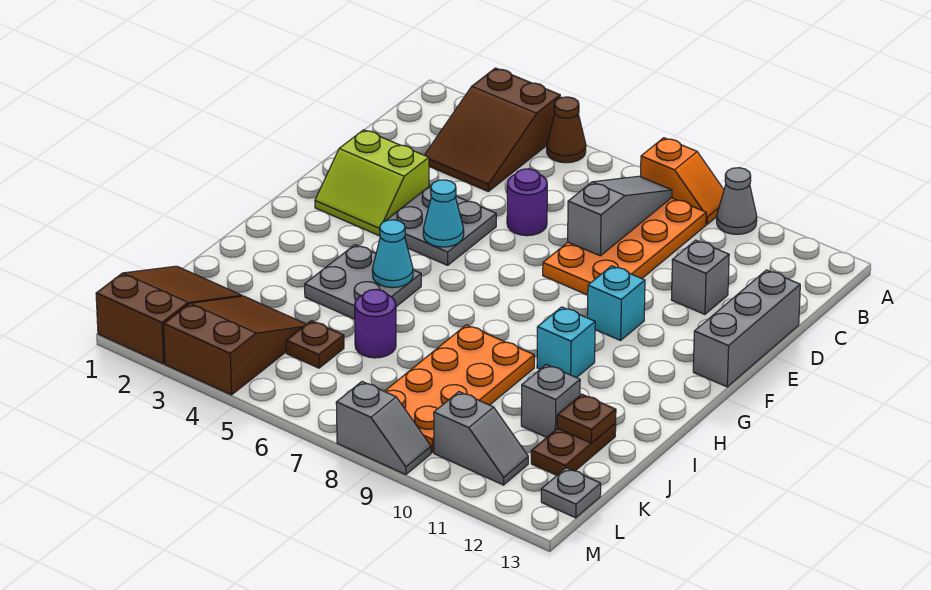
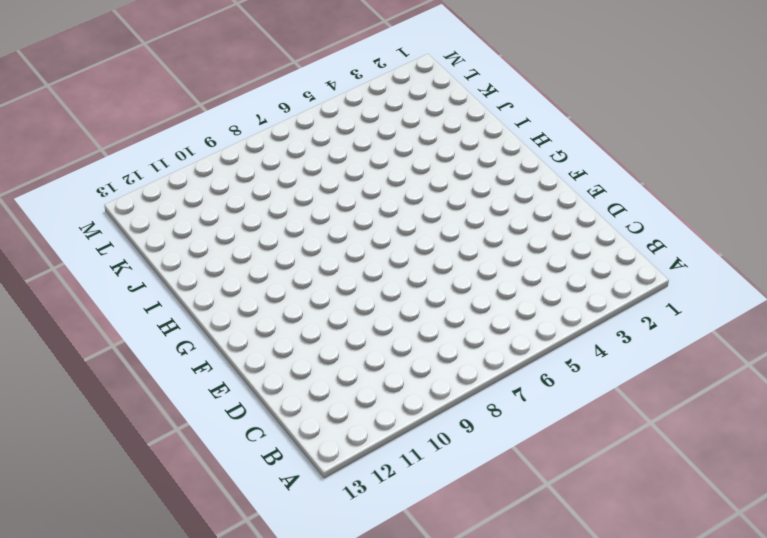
none -> brown slope A3:C4 level 1 top A
none -> brown cone A5 level 1
none -> orange slope A8:A9 level 1 top 8

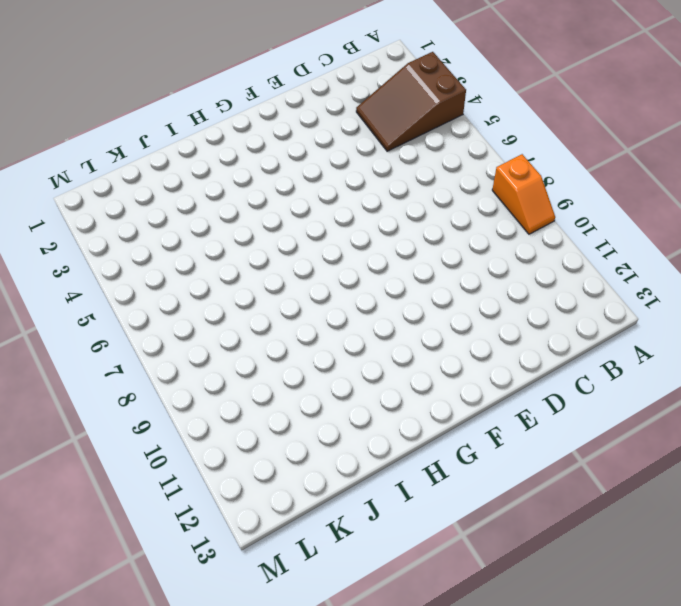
none -> brown cone A5 level 1
none -> grey cone A10 level 1
none -> orange plate B8:E9 level 1

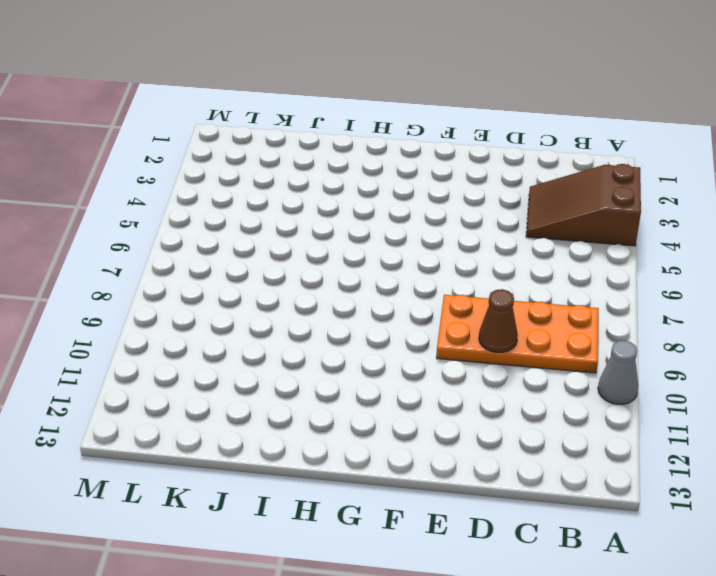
brown cone D9 level 2 -> brown cone A5 level 1
none -> orange slope A8:A9 level 1 top 8
none -> purple round brick D6 level 1
none -> grey brick D11 level 1

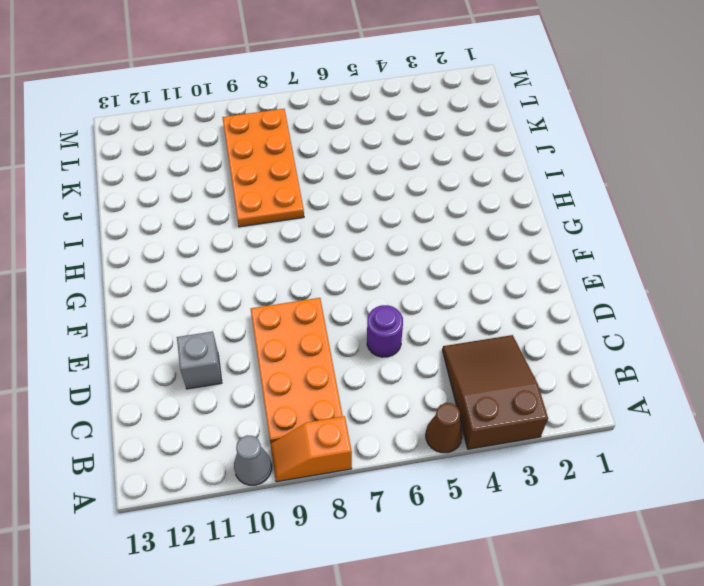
none -> grey brick D13:F13 level 1
none -> lime slope E2:F3 level 1 top E
none -> grey plate E4:F5 level 1

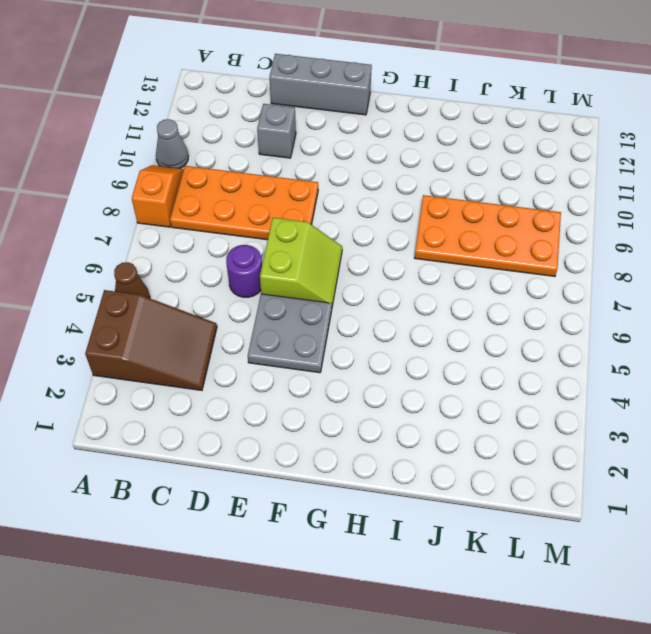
lime slope E6:F7 level 1 top E -> lime slope E2:F3 level 1 top E
none -> cyan brick F10 level 1
none -> grey plate H4:I5 level 1
none -> cyan brick H10 level 1

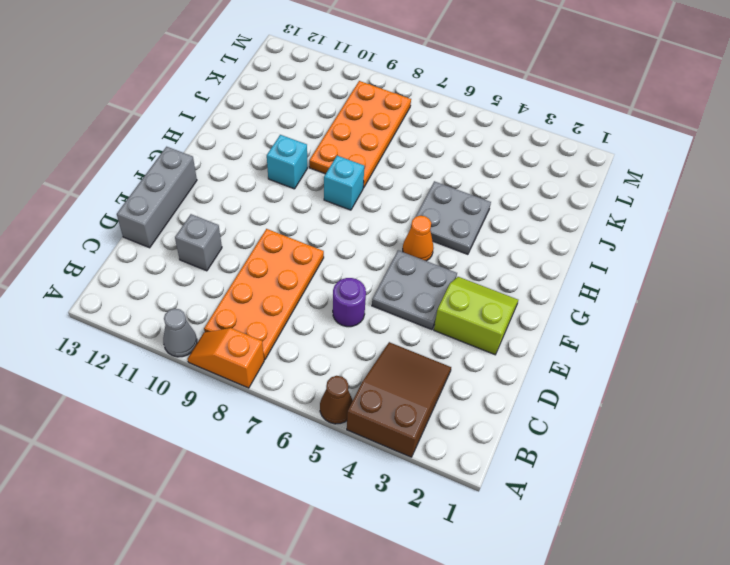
orange cone G5 level 1 -> none
cyan brick H8 level 1 -> cyan brick F10 level 1
none -> purple round brick J6 level 1
none -> grey brick J11 level 1
none -> brown plate J12:K12 level 1

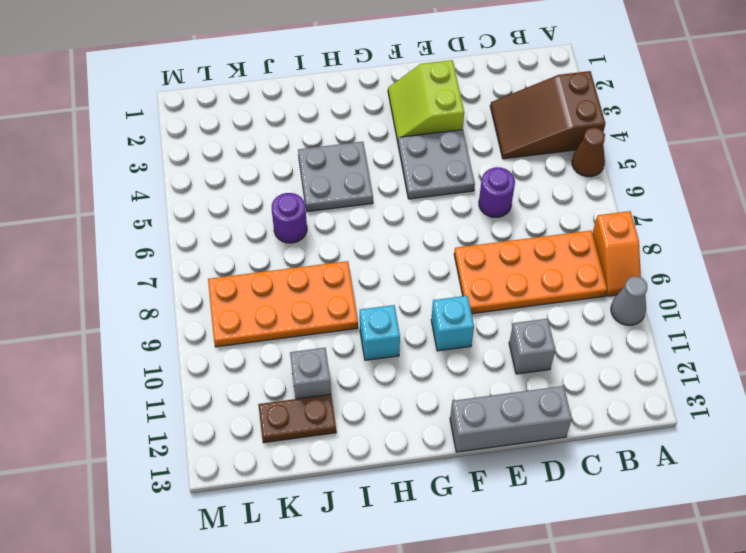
none -> brown slope K1:M2 level 1 top M
none -> brown slope K3:M4 level 1 top M
none -> brown plate K5 level 1

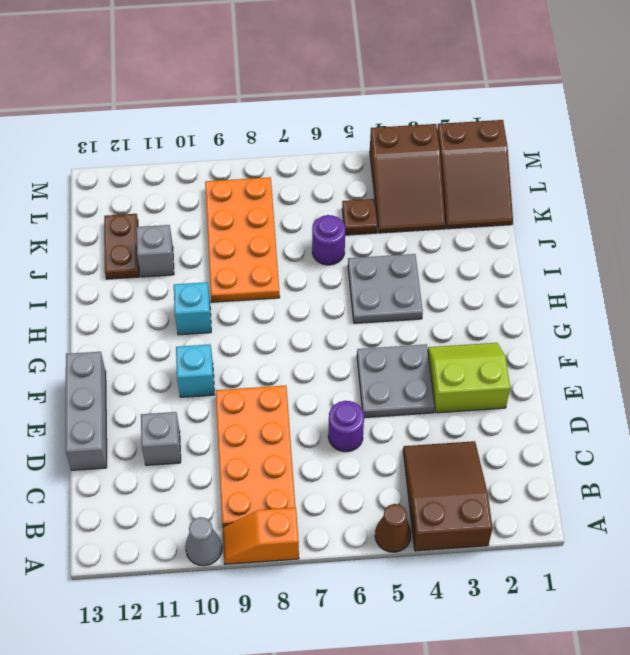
none -> grey slope L10:L11 level 1 top 10
none -> grey plate L13 level 1
none -> grey slope M8:M9 level 1 top 8

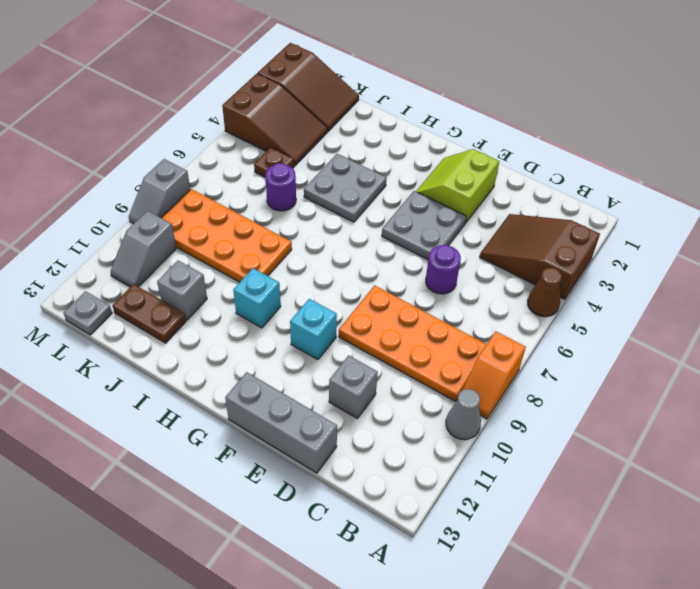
none -> grey slope B8:D8 level 2 top D
none -> cyan cone F5 level 2
none -> cyan cone H5 level 2

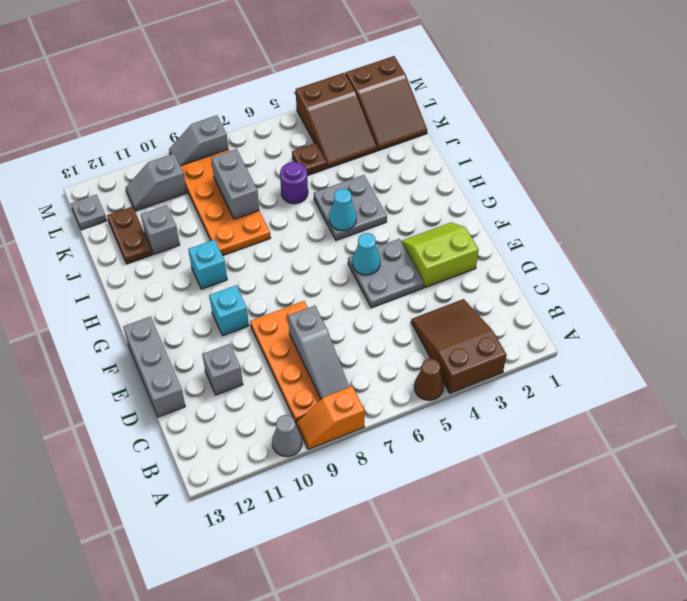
grey brick J8:K8 level 2 -> none
none -> purple round brick D6 level 1
none -> brown plate J12 level 2

